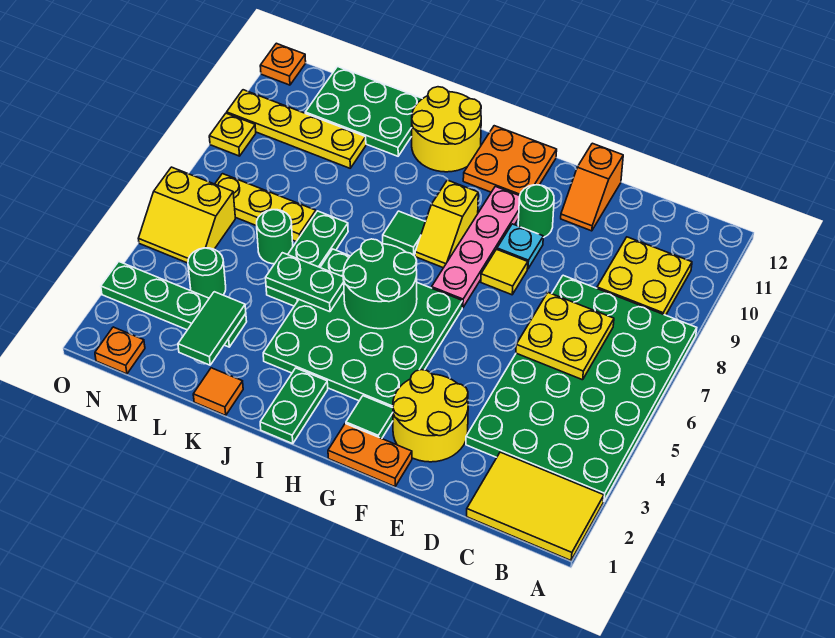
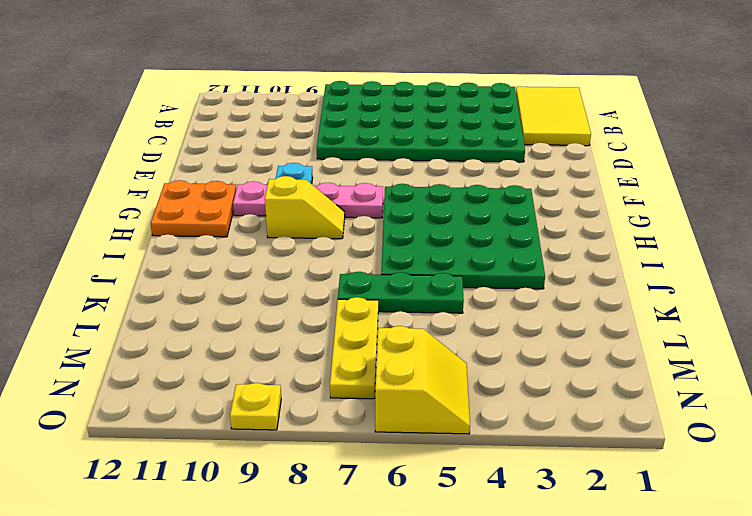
none -> yellow plate B9:C10 level 1
none -> yellow round brick E2:F3 level 1
none -> orange slope E11:E12 level 1 top 12
none -> orange plate F1:G1 level 1

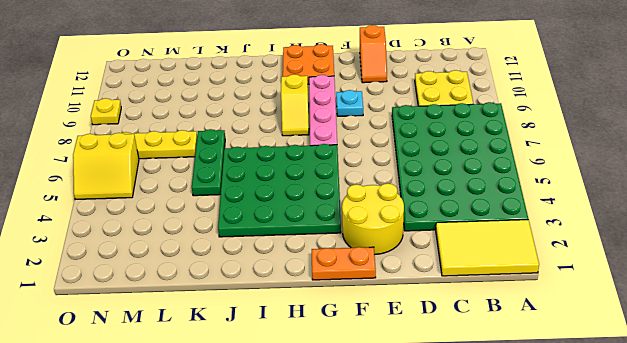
none -> yellow tile F8 level 1
none -> green round brick F10 level 1
none -> green tile G2 level 1
none -> green plate I1:I2 level 1

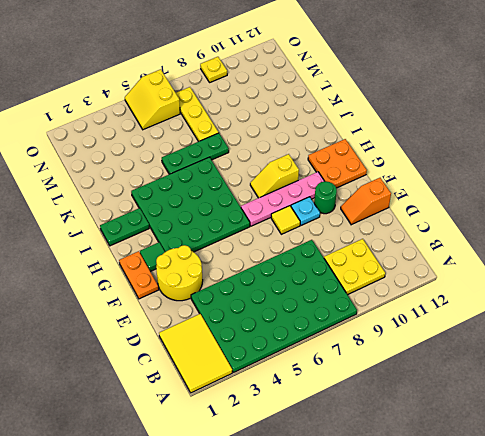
none -> green tile I8 level 1
none -> yellow round brick I11:J12 level 1
none -> orange tile K1 level 1
none -> green plate K11:M12 level 1

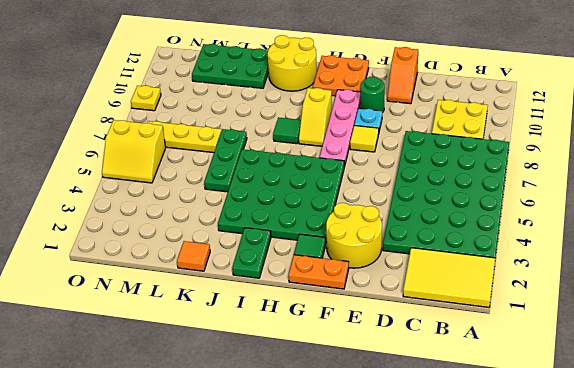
none -> green plate L3:O3 level 1
none -> green round brick L6 level 1
none -> yellow plate L10:O10 level 1
none -> green round brick M4 level 1

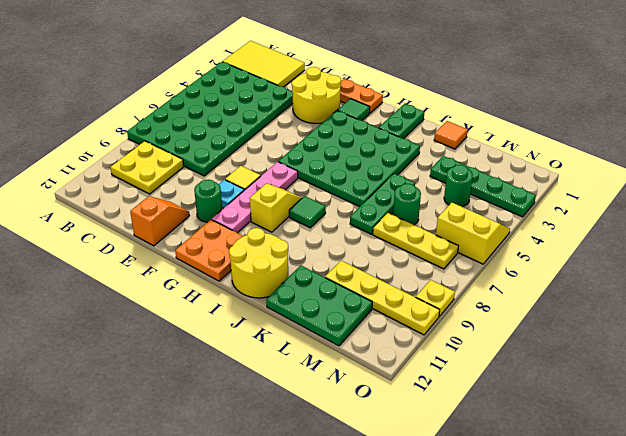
none -> orange plate N1 level 1
none -> orange plate O12 level 1
none -> yellow plate C6:D7 level 2
none -> green round brick H5:I6 level 2

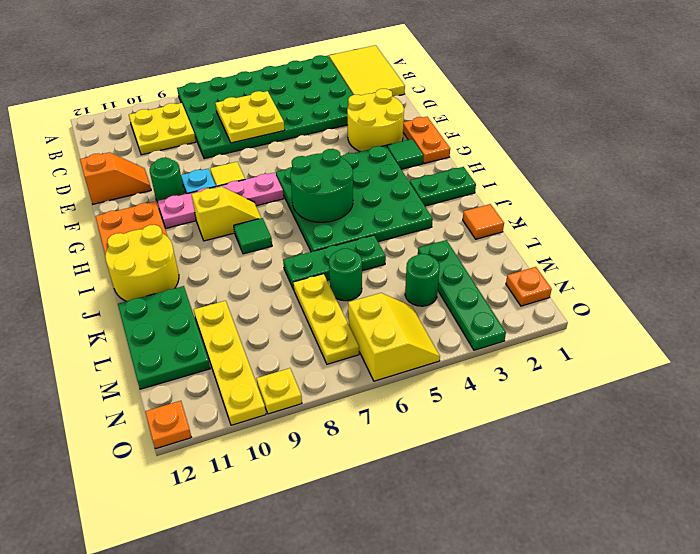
none -> green plate J5:K5 level 2
none -> green tile L2:L3 level 2

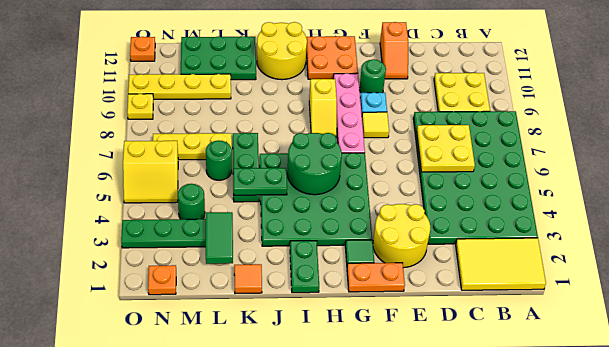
none -> green tile I8 level 1

